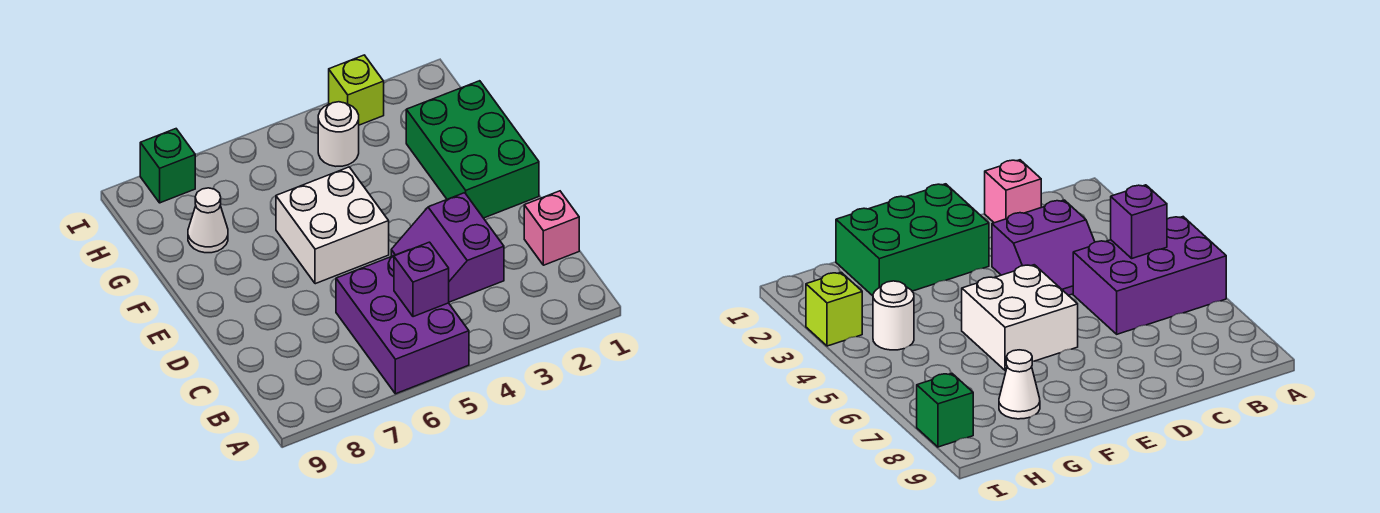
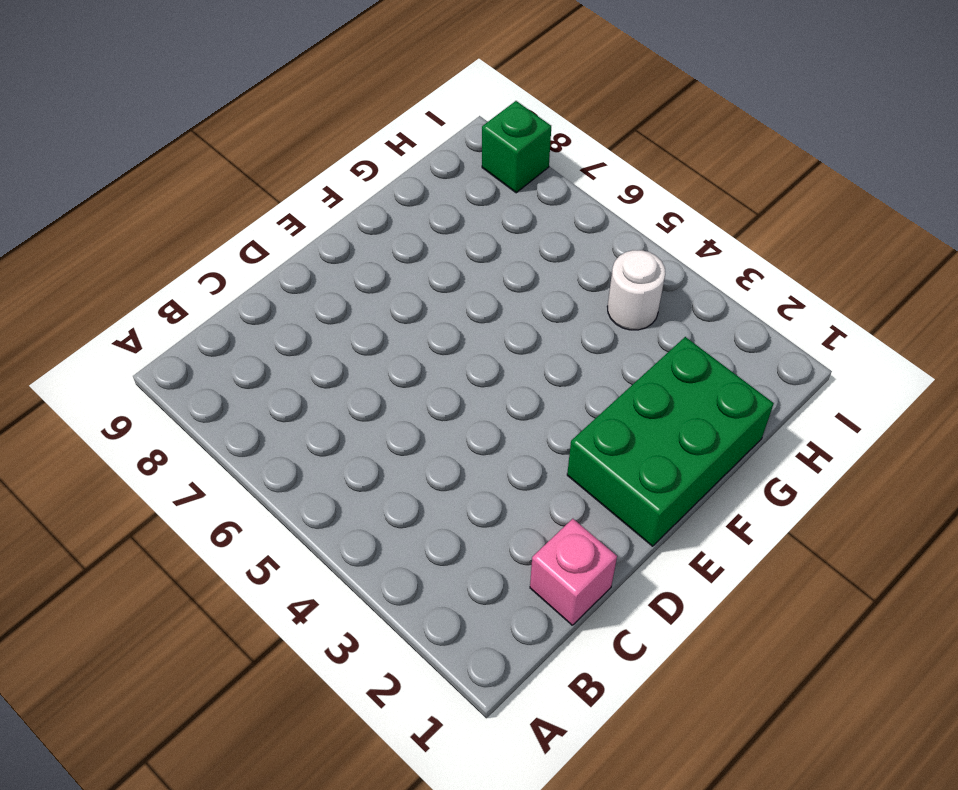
none -> purple brick A5:C6 level 1
none -> purple slope C3:D4 level 1 top 3

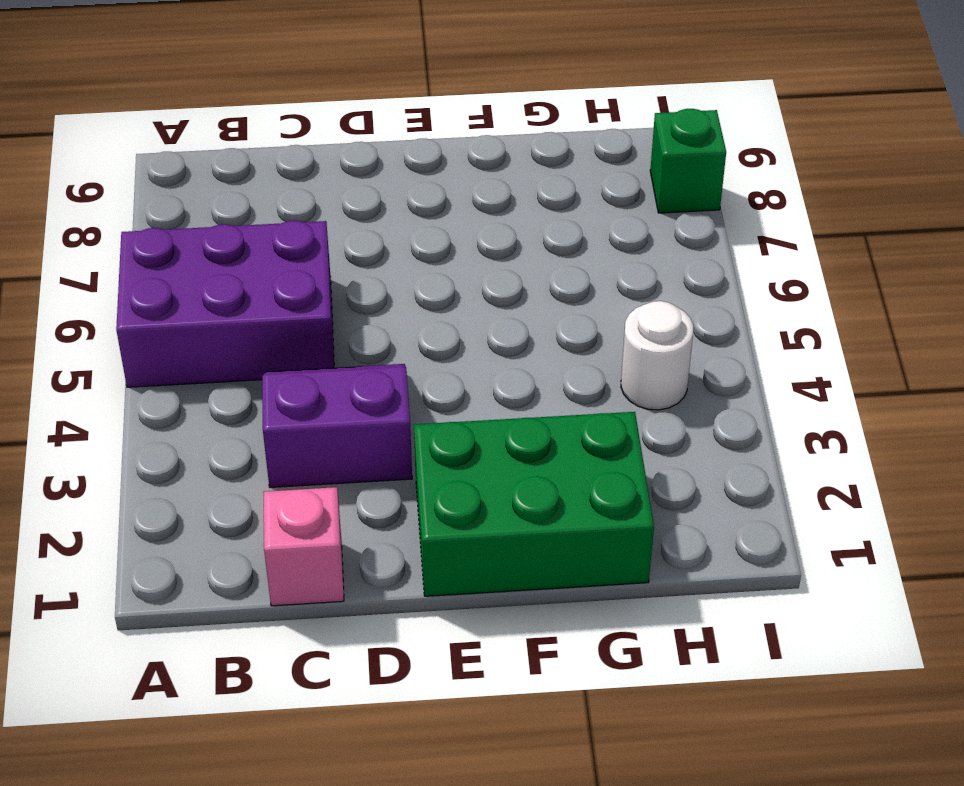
none -> white brick E5:F6 level 1
none -> white cone G8 level 1

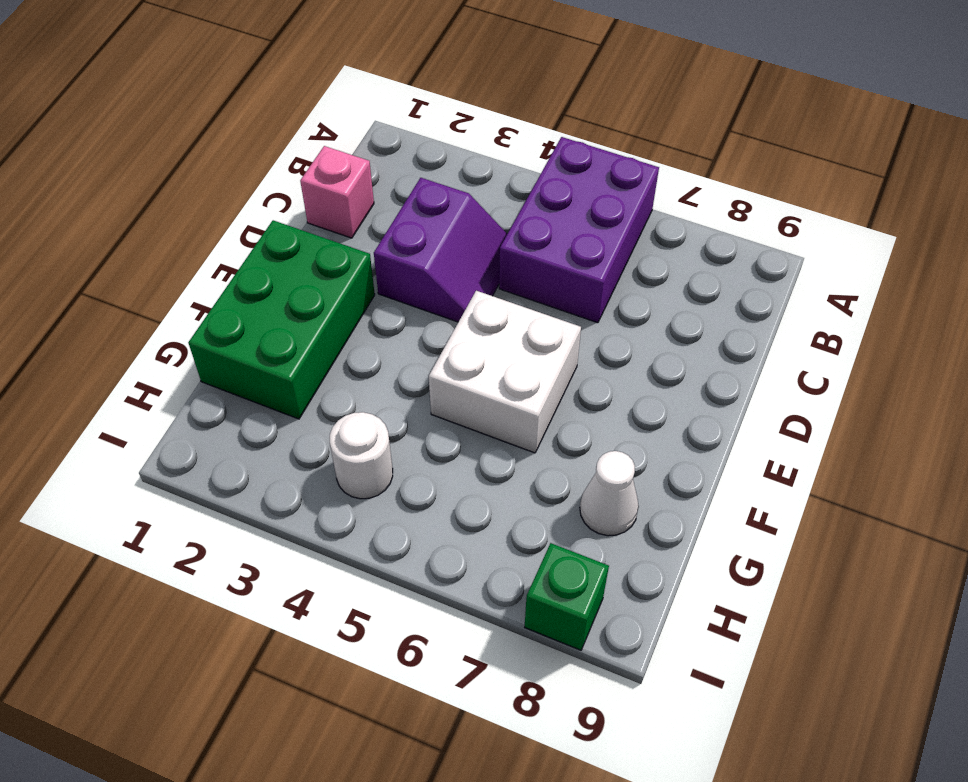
none -> lime brick I3 level 1
none -> purple brick B5 level 2

